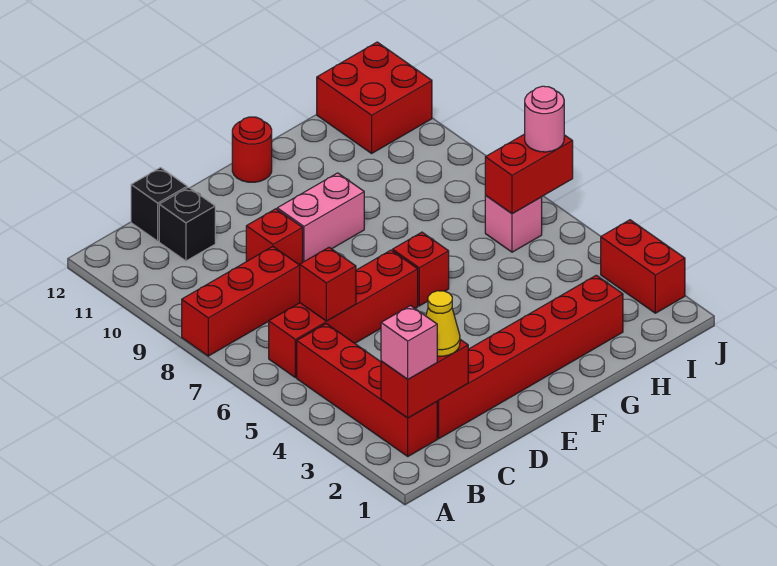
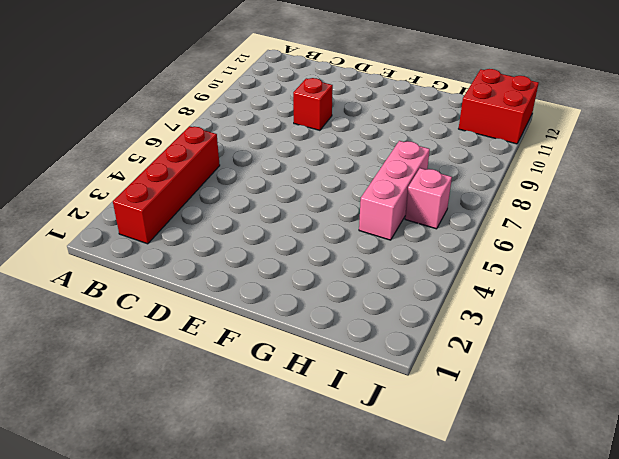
pink brick H5:H7 level 1 -> none
none -> red brick A8:C8 level 1
none -> red brick B6:E6 level 1
none -> red brick C2:H2 level 1

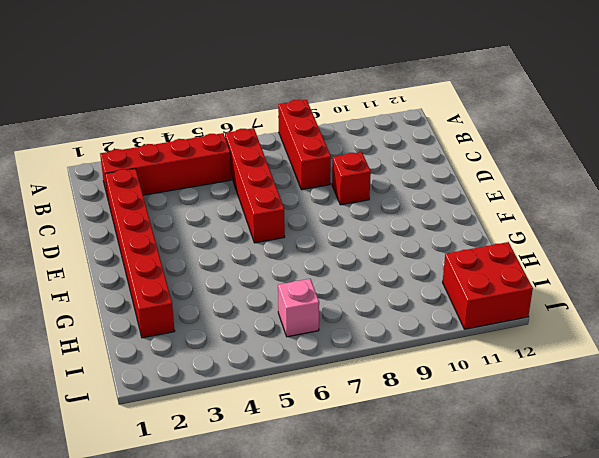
none -> black brick C11 level 1
none -> black brick C12 level 1
none -> pink brick E9:F9 level 1

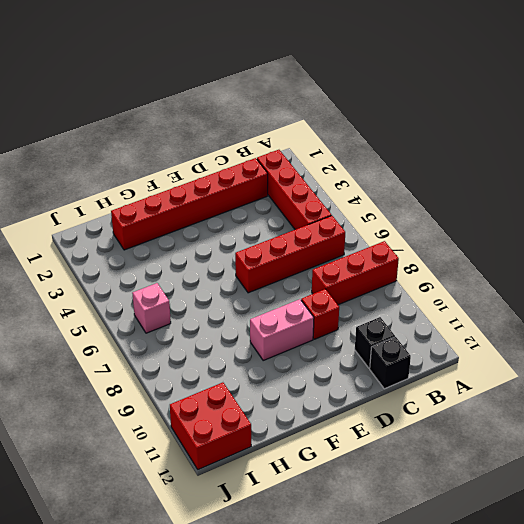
none -> red brick F6 level 1
none -> red round brick F12 level 1
none -> red brick J2:J3 level 1

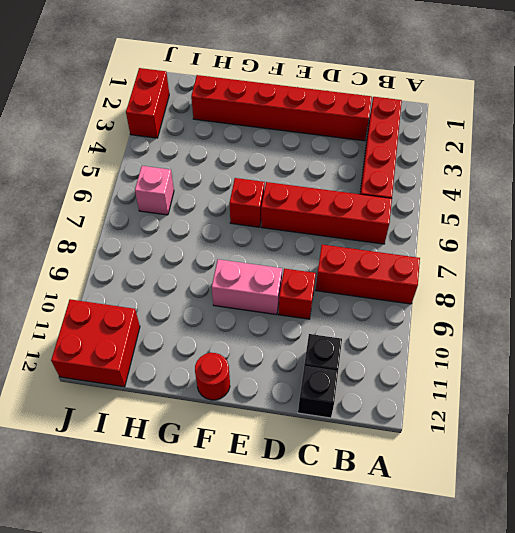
none -> red brick B2:C2 level 2
none -> red brick C6 level 2
none -> red brick I6:J6 level 2

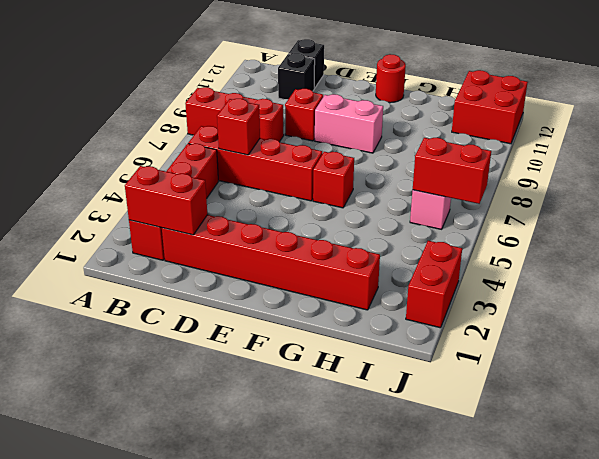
none -> pink brick B2 level 3
none -> yellow cone C2 level 3
none -> pink round brick J6 level 3

